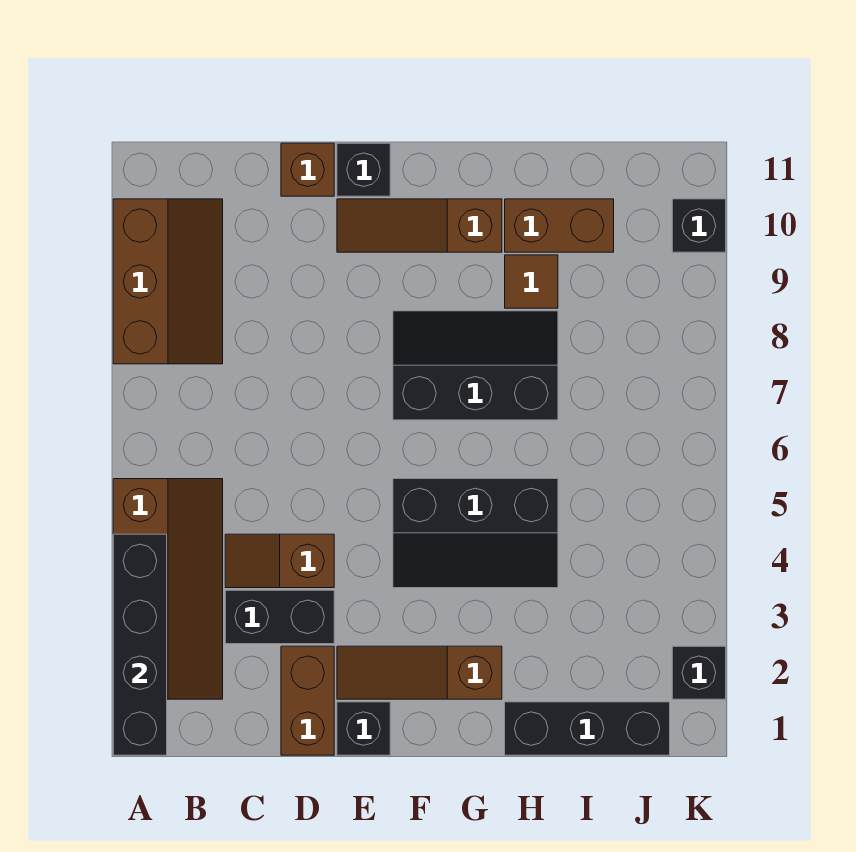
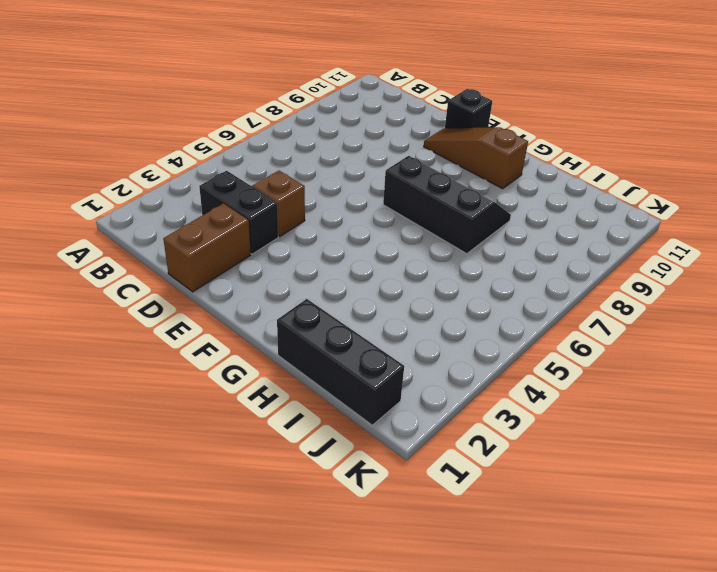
none -> brown slope A2:B5 level 1 top A
none -> brown slope A8:B10 level 1 top A
none -> brown brick D11 level 1

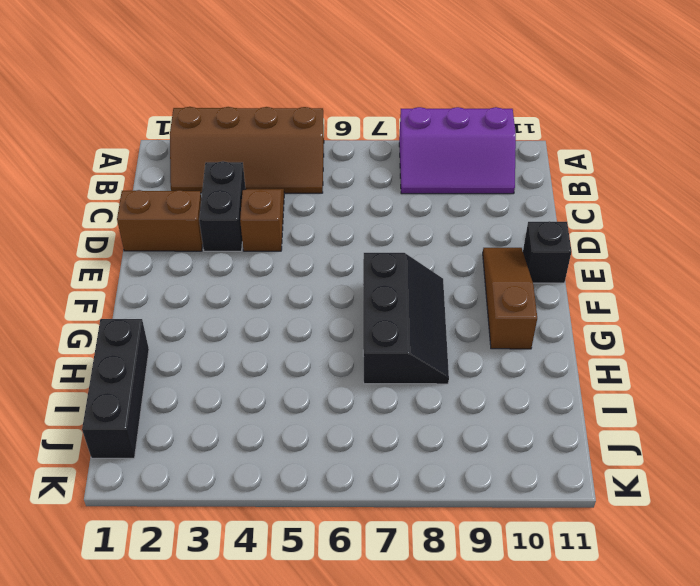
purple slope A8:B10 level 1 top A -> brown slope A8:B10 level 1 top A
none -> brown brick D11 level 1
none -> black brick E1 level 1
none -> brown slope E2:G2 level 1 top G

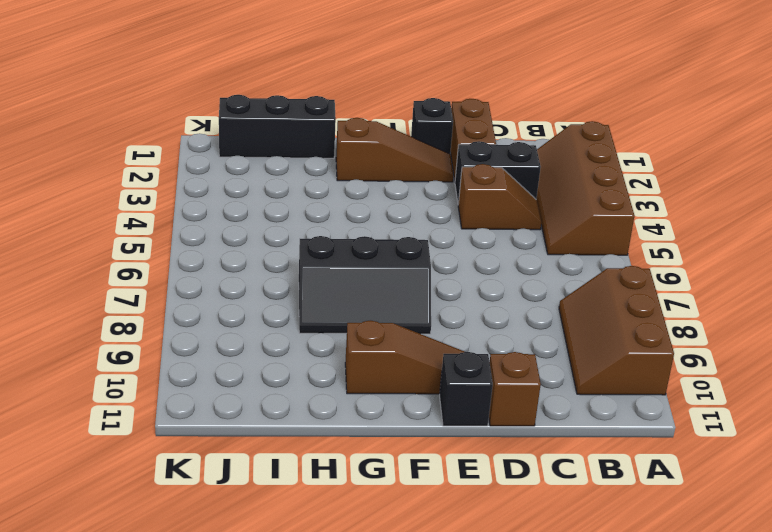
none -> black slope F4:H5 level 1 top 5
none -> brown tile H9 level 1
none -> brown brick H10:I10 level 1

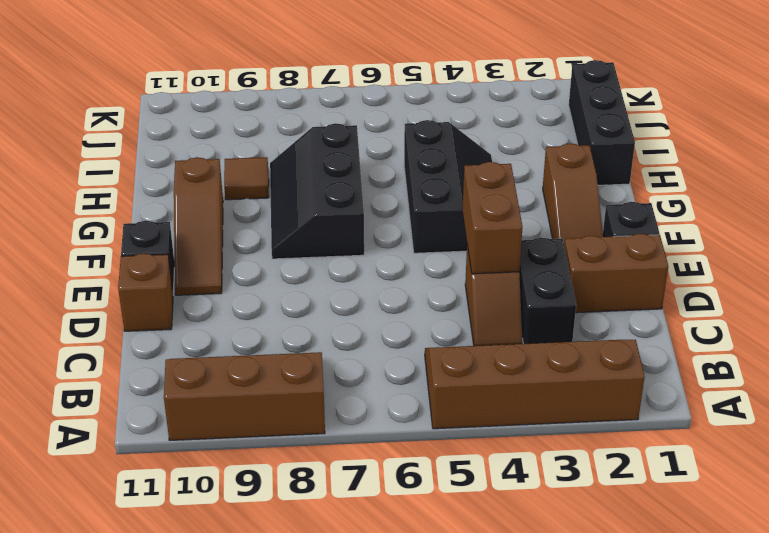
brown brick D4:E4 level 2 -> brown brick H10:I10 level 1
none -> black brick K2 level 1
none -> black brick K10 level 1
none -> black brick A1:A4 level 2

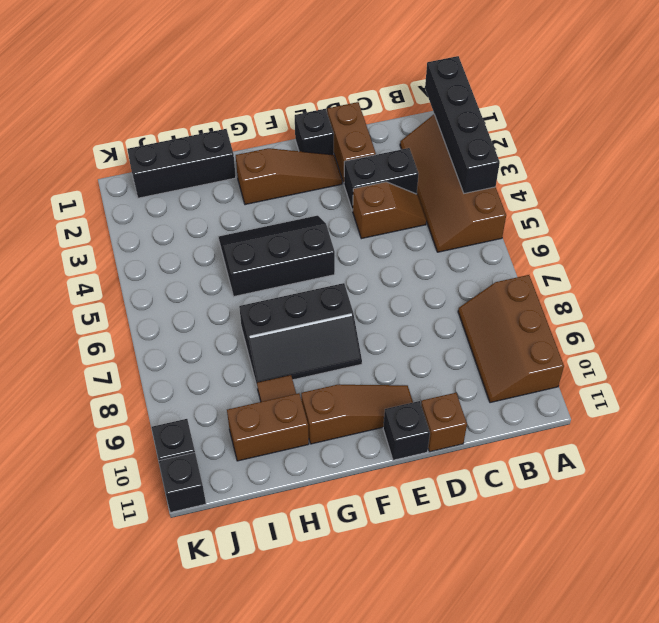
black brick K11 level 1 -> black brick K2 level 1

